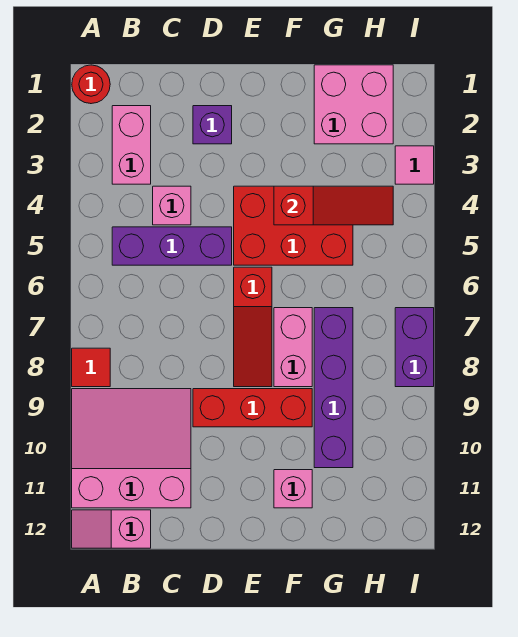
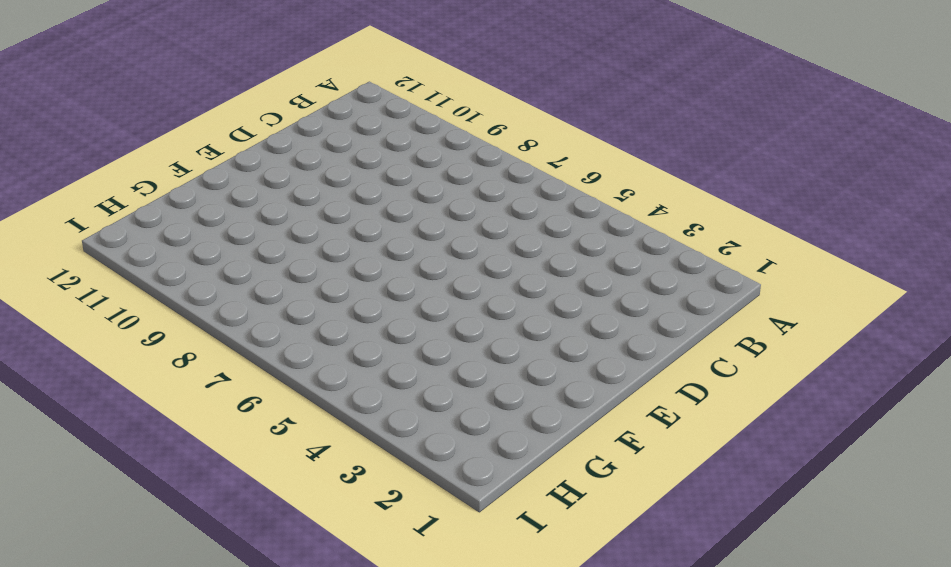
none -> red round brick A1 level 1
none -> red tile A8 level 1
none -> pink slope A9:C11 level 1 top 11

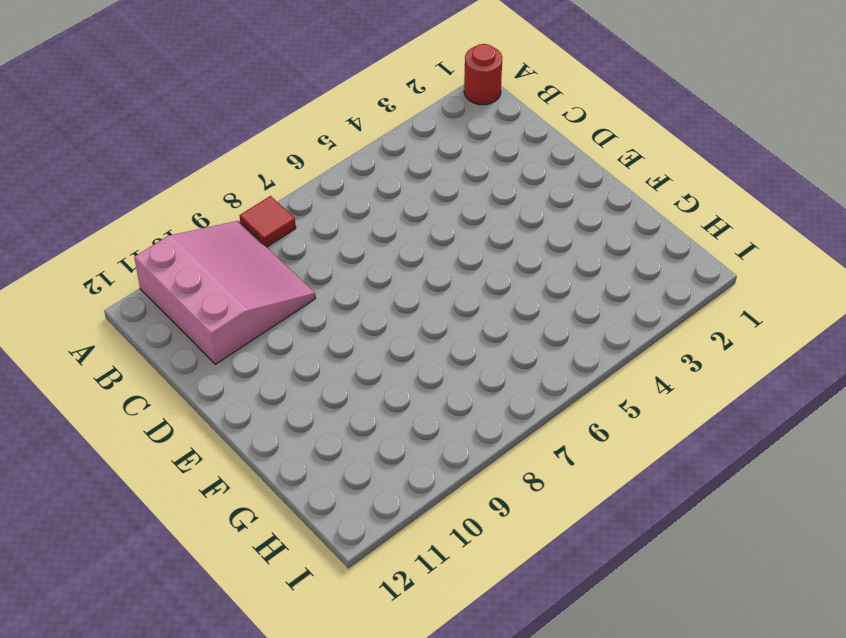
none -> pink slope A12:B12 level 1 top B
none -> pink brick B2:B3 level 1
none -> purple brick B5:D5 level 1

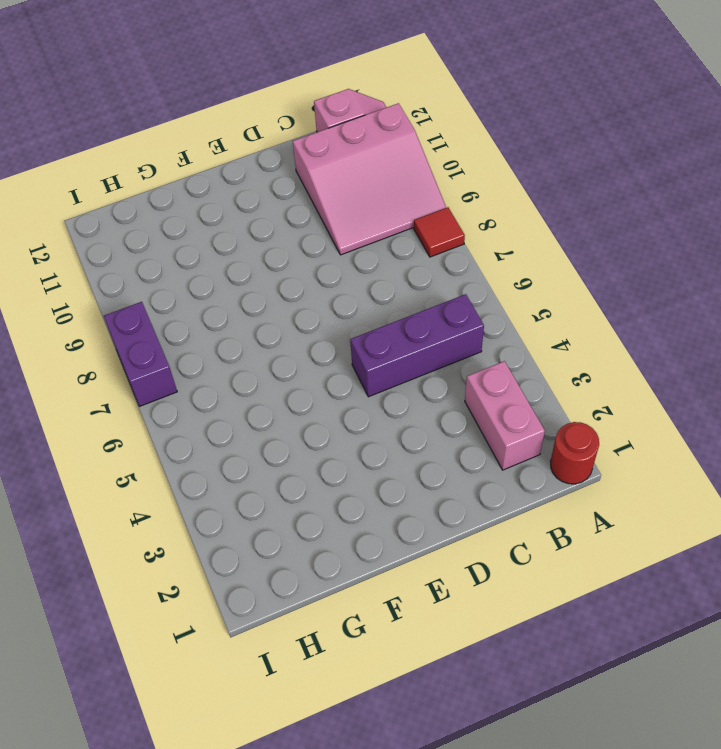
none -> pink brick C4 level 1
none -> purple brick D2 level 1
none -> red brick D9:F9 level 1

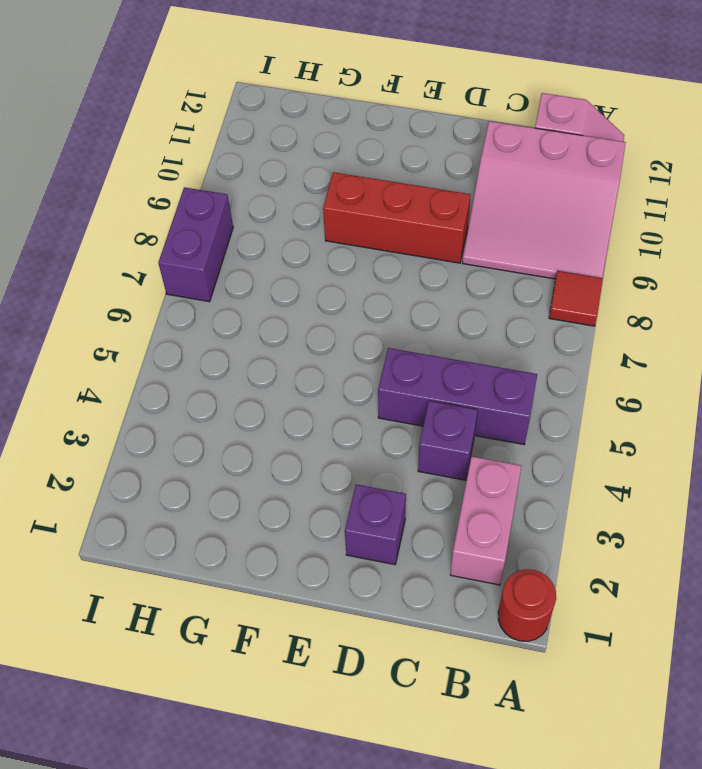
purple brick C4 level 1 -> pink brick C4 level 1
none -> red brick E4:G5 level 1
none -> red slope E6:E8 level 1 top 6
none -> pink brick F7:F8 level 1

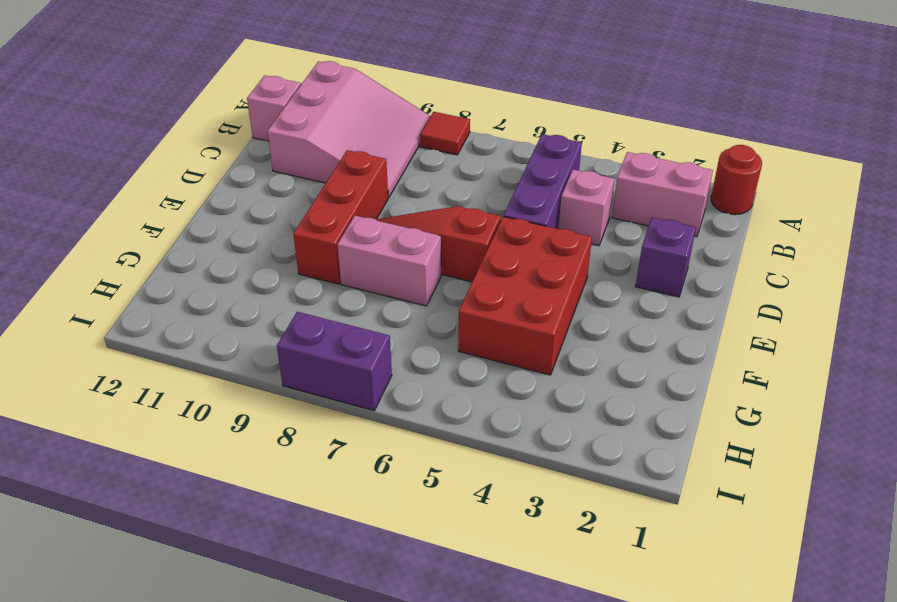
none -> pink brick F11 level 1
none -> pink brick G1:H2 level 1
none -> purple brick G7:G10 level 1

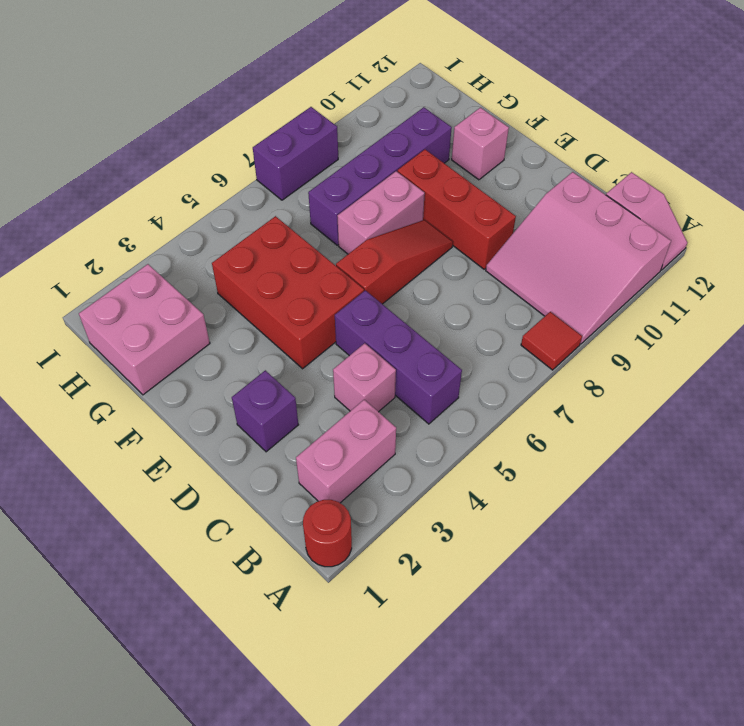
none -> pink tile I3 level 1
none -> red slope F4:H4 level 2 top F

